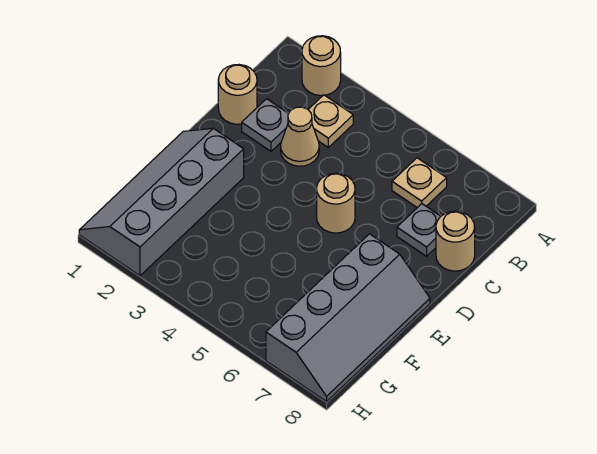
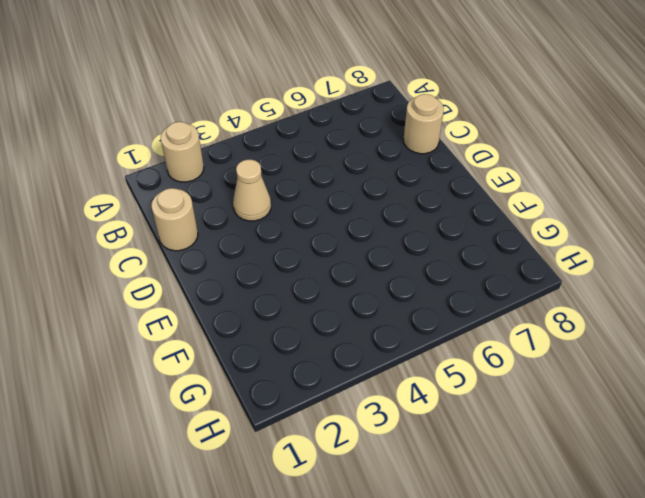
none -> tan plate B3 level 1
none -> tan plate B6 level 1

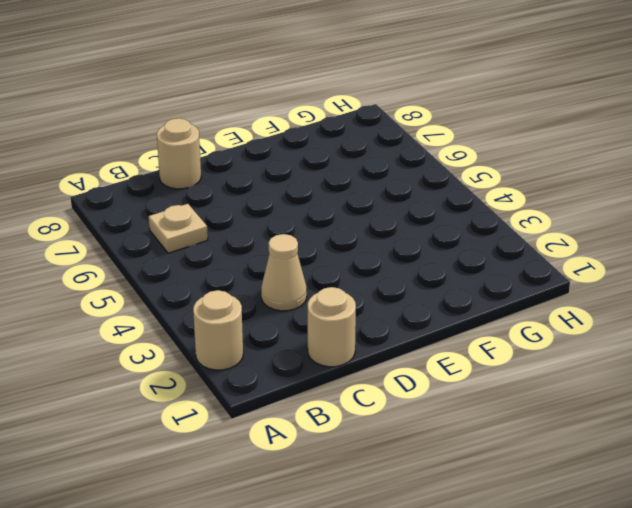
none -> tan plate B3 level 1
none -> grey plate C2 level 1

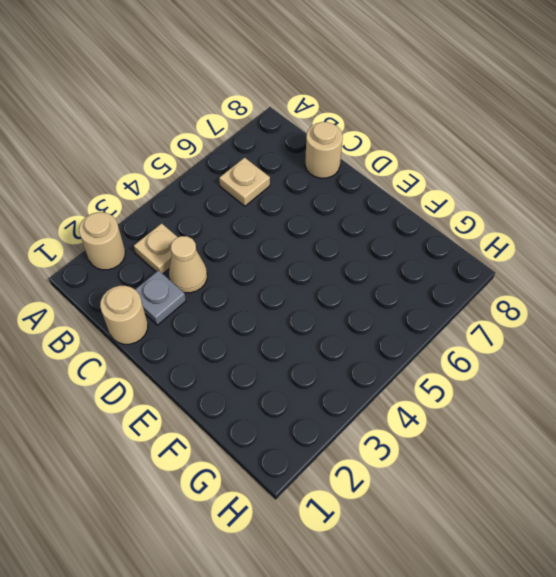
none -> grey plate C7 level 1
none -> tan round brick D5 level 1

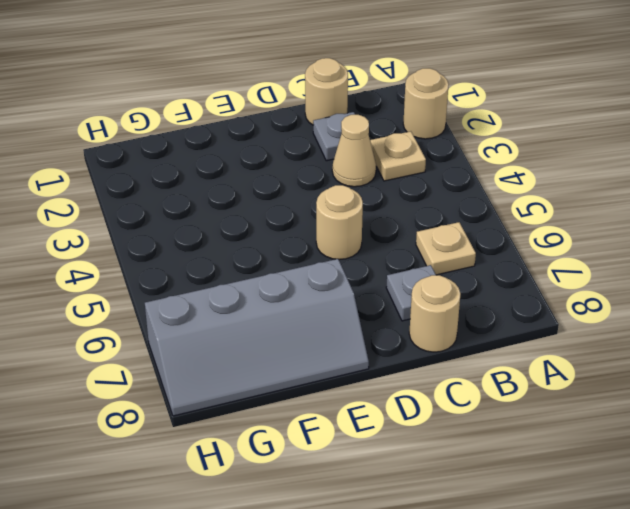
none -> grey slope E1:H2 level 1 top 2

